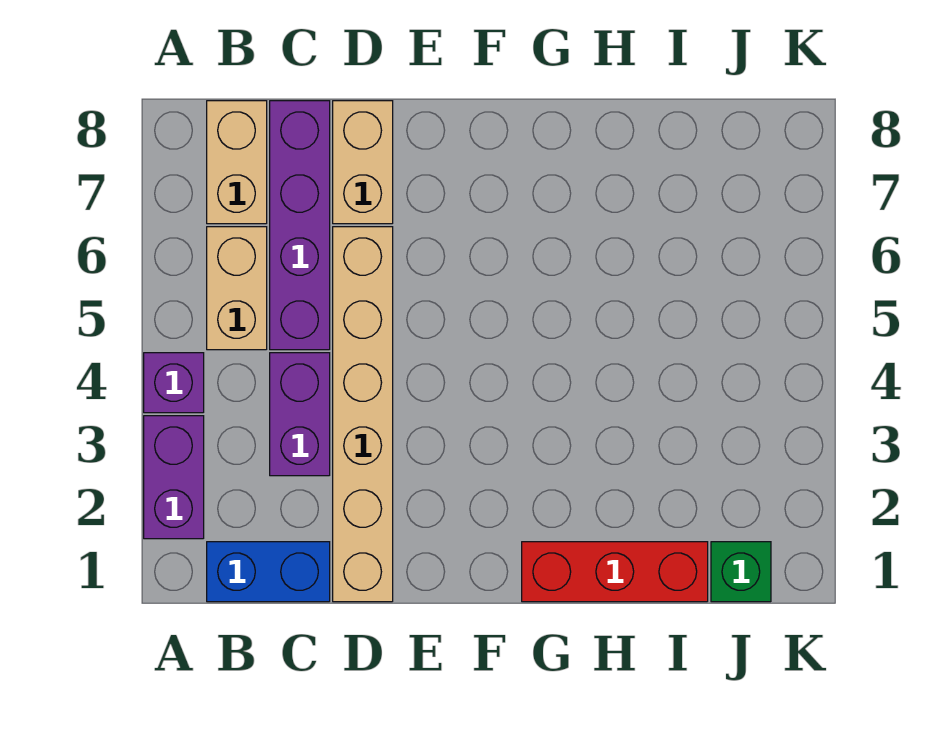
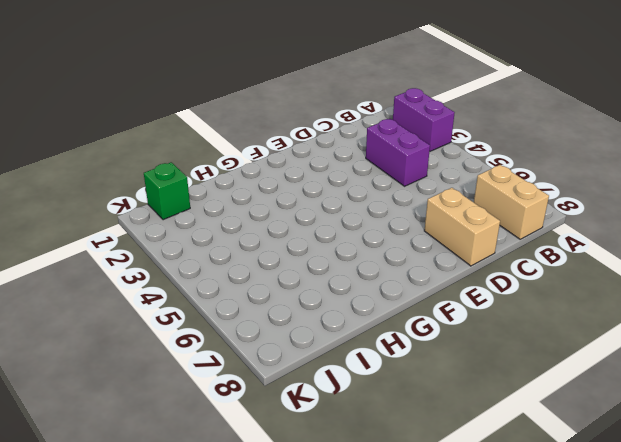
none -> purple brick A4 level 1
none -> blue brick B1:C1 level 1

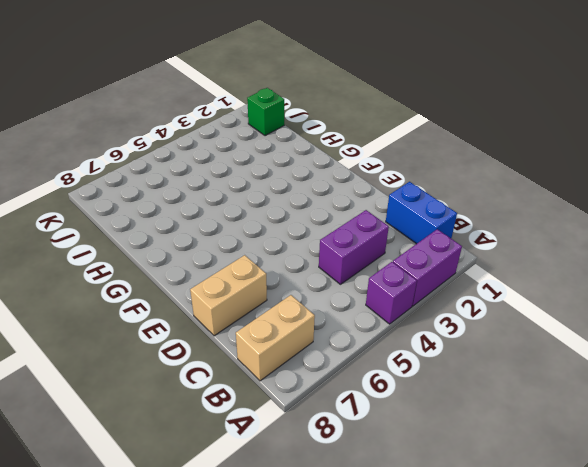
none -> tan brick B5:B6 level 1
none -> purple brick C5:C8 level 1

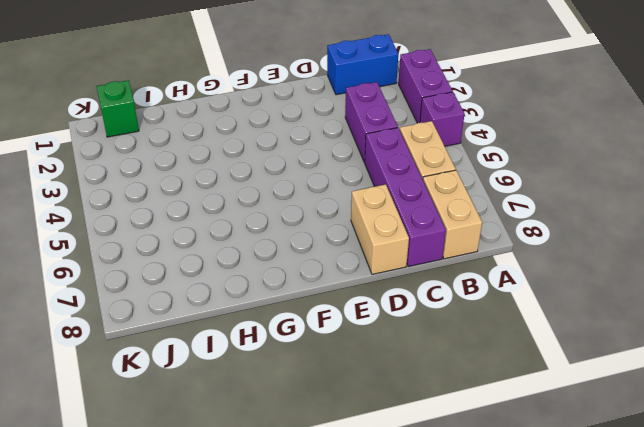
none -> tan brick D1:D6 level 1
none -> red brick G1:I1 level 1

